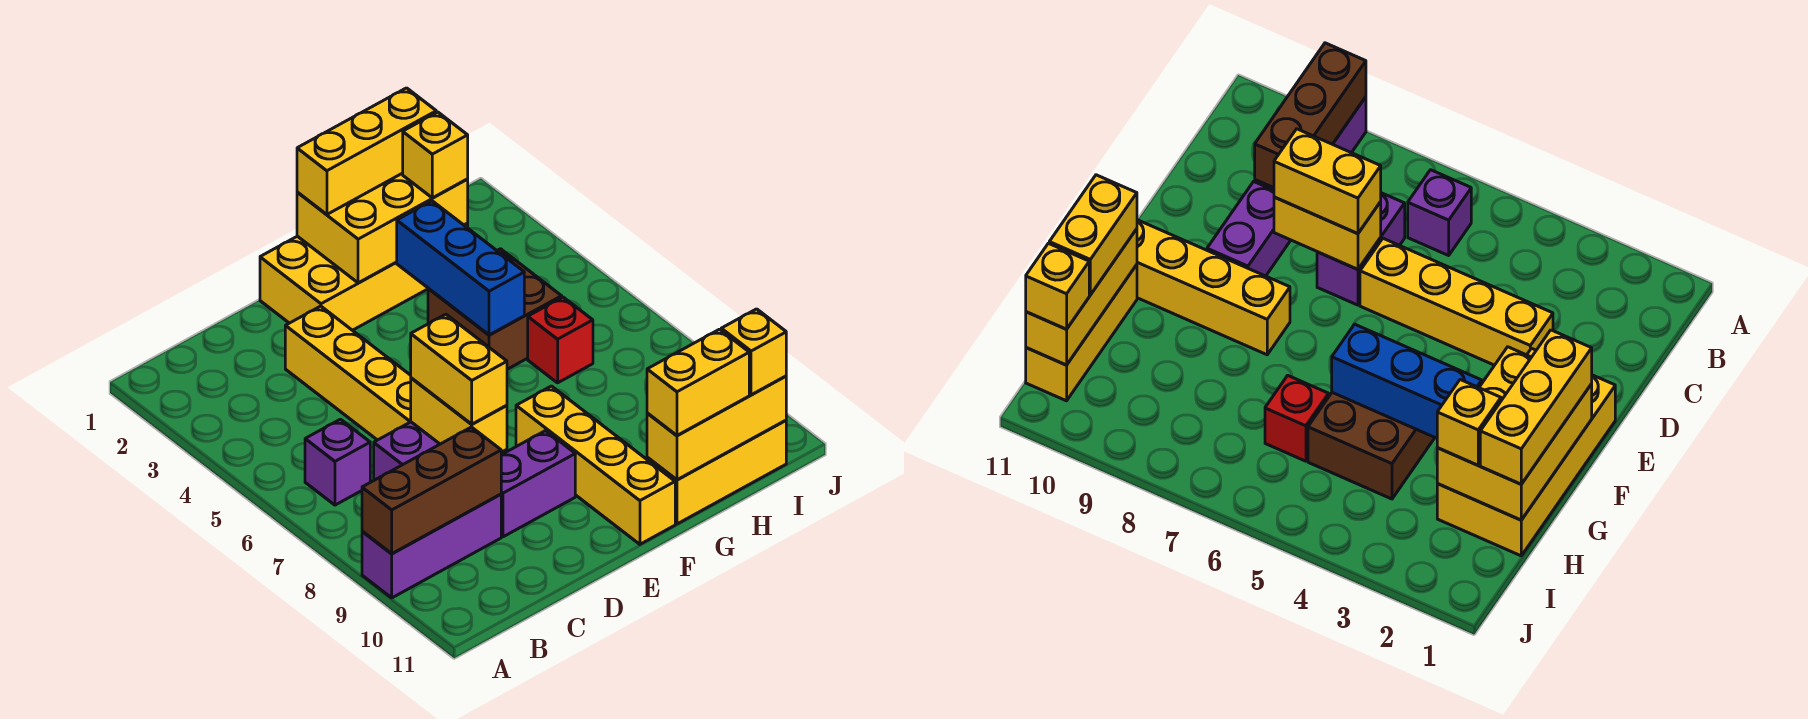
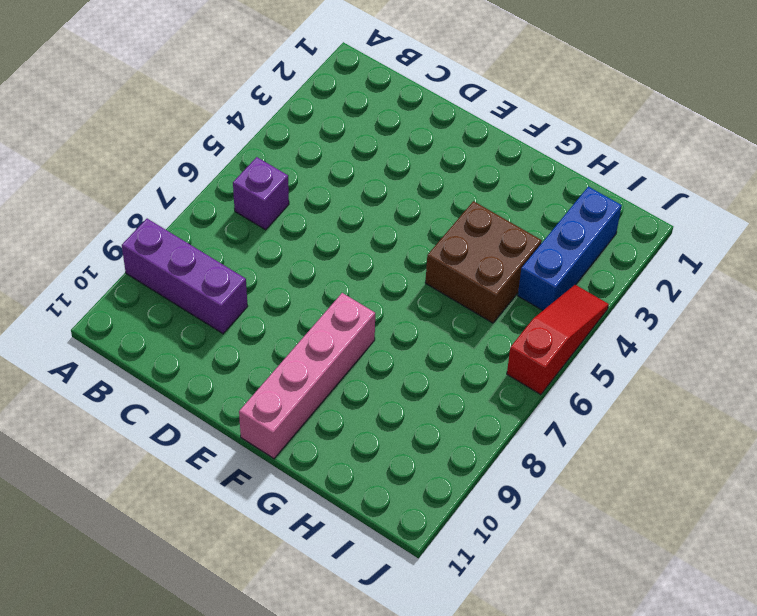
pink brick F8:F11 level 1 -> yellow brick F8:F11 level 1
blue brick I2:I4 level 1 -> blue brick G3:G5 level 2
red slope J4:J6 level 1 top 6 -> none
none -> purple brick C7:D7 level 1
none -> yellow brick D3:D6 level 1
none -> purple brick D9:E9 level 1

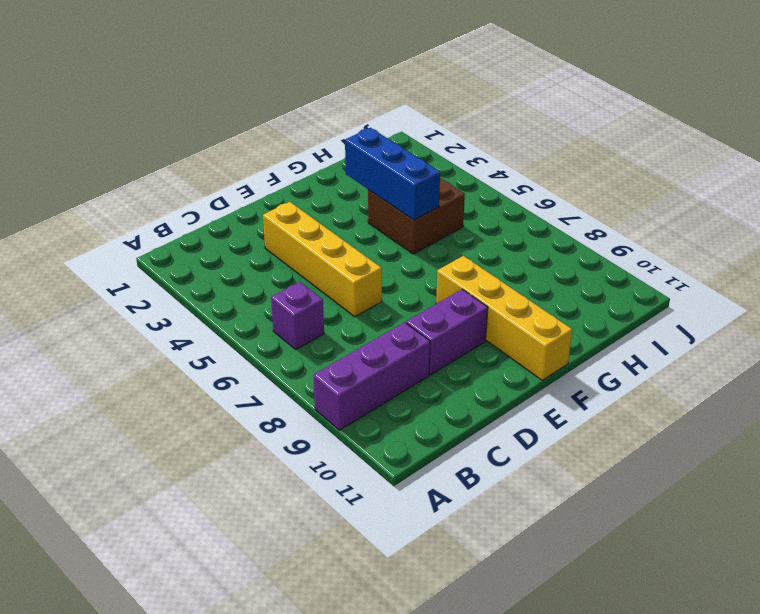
none -> purple brick C7:D7 level 1
none -> yellow brick E1:H2 level 1
none -> yellow brick G11:I11 level 1

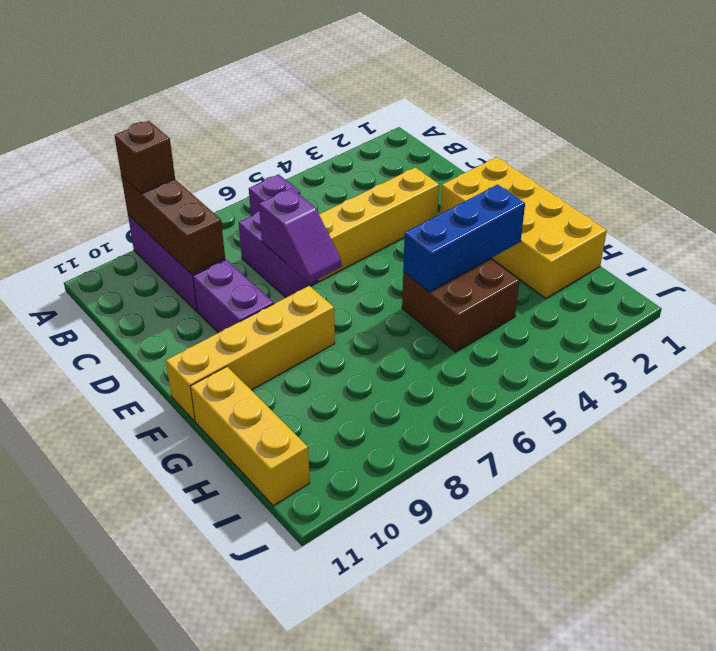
brown brick A9 level 3 -> none
purple slope D7:E7 level 2 top D -> yellow brick D7:D8 level 2
none -> red brick H6 level 1
none -> yellow brick F1:H2 level 2
none -> yellow brick G11:I11 level 2

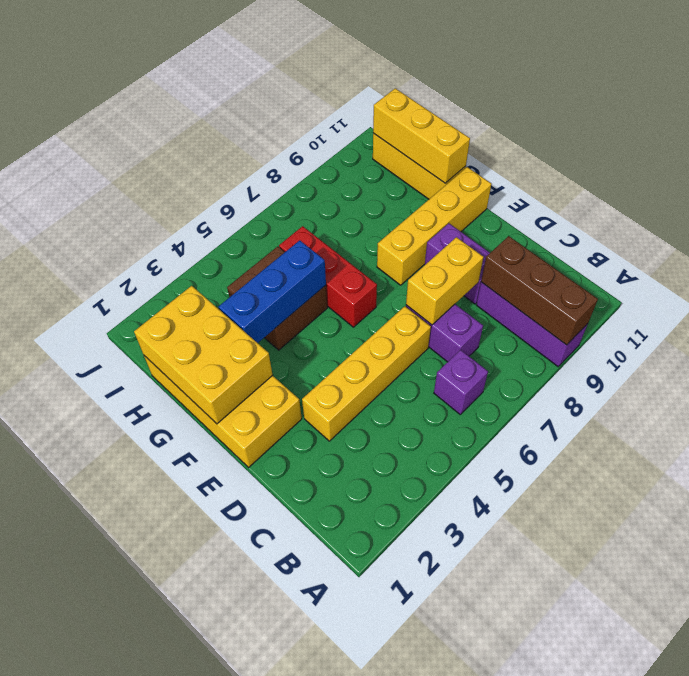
red brick F6:H6 level 1 -> red brick H6 level 1
none -> yellow brick D7:D8 level 3
none -> yellow brick F1:H1 level 3
none -> yellow brick G11:H11 level 3

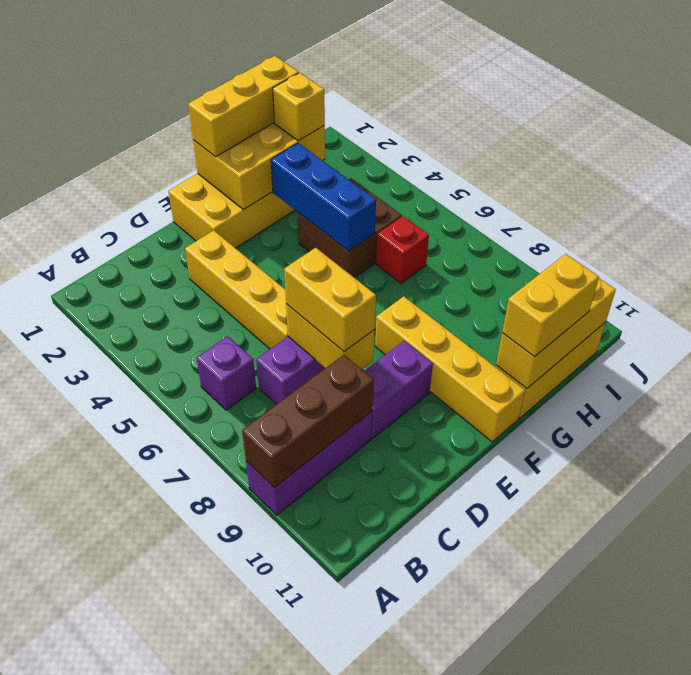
none -> yellow brick I11 level 3

